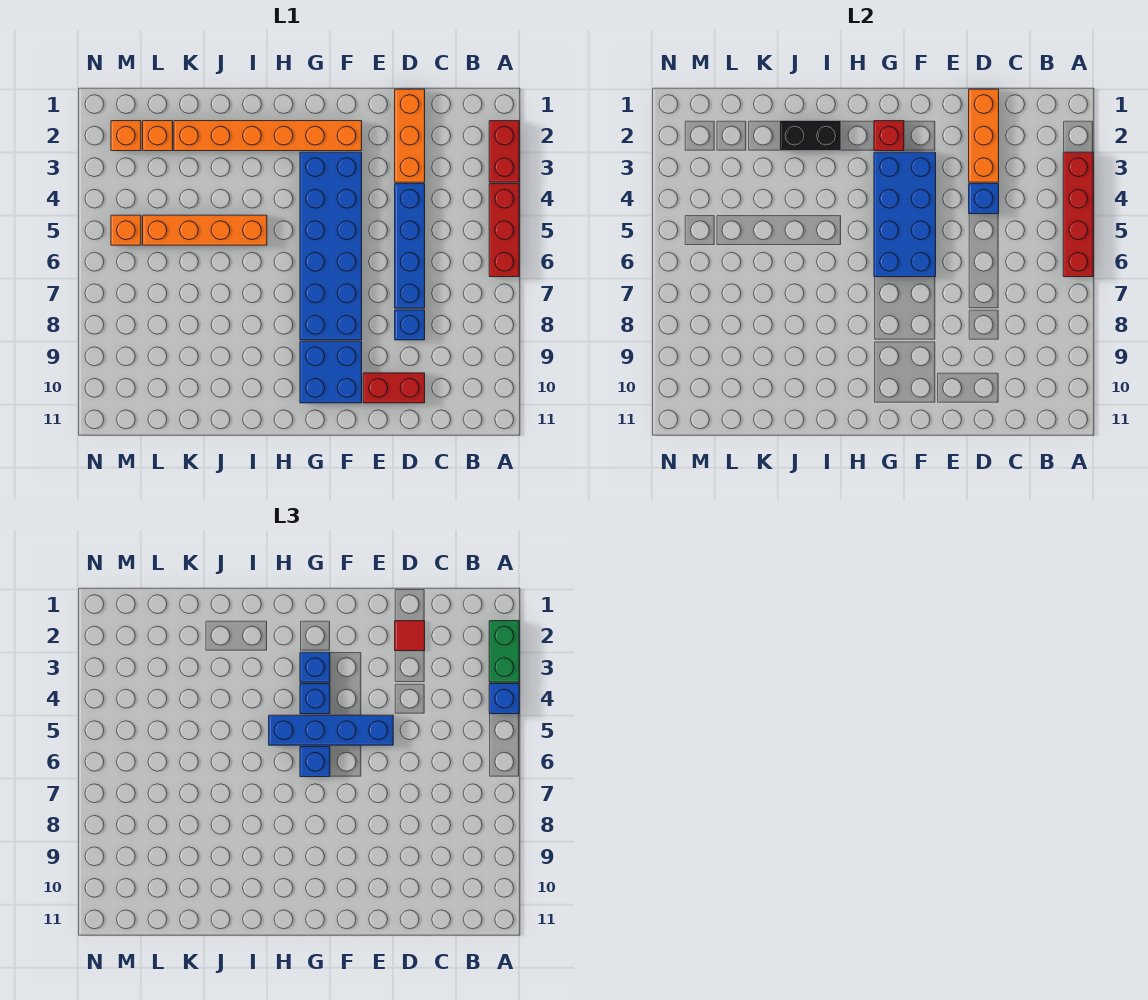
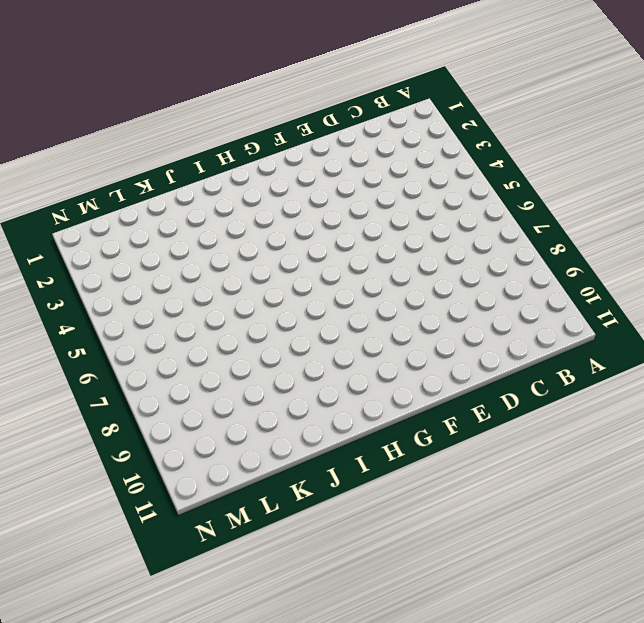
none -> red brick A2:A3 level 1
none -> red brick A4:A6 level 1
none -> orange brick D1:D3 level 1

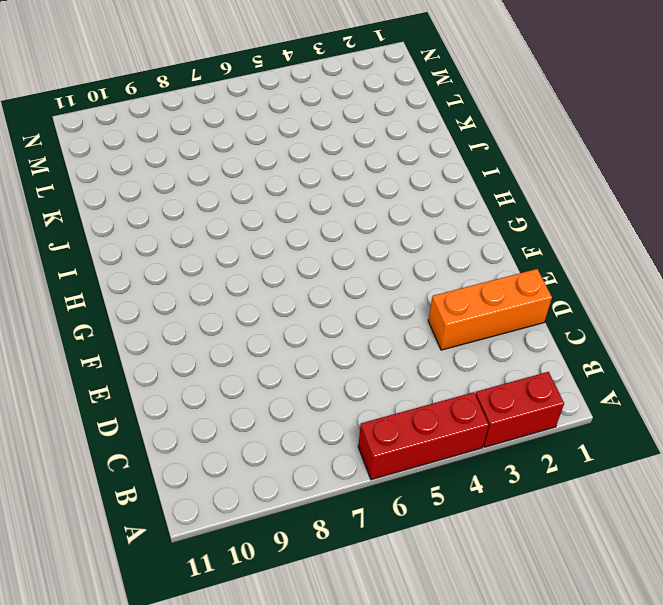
none -> blue brick D4:D7 level 1
none -> blue brick D8 level 1
none -> red brick D10:E10 level 1

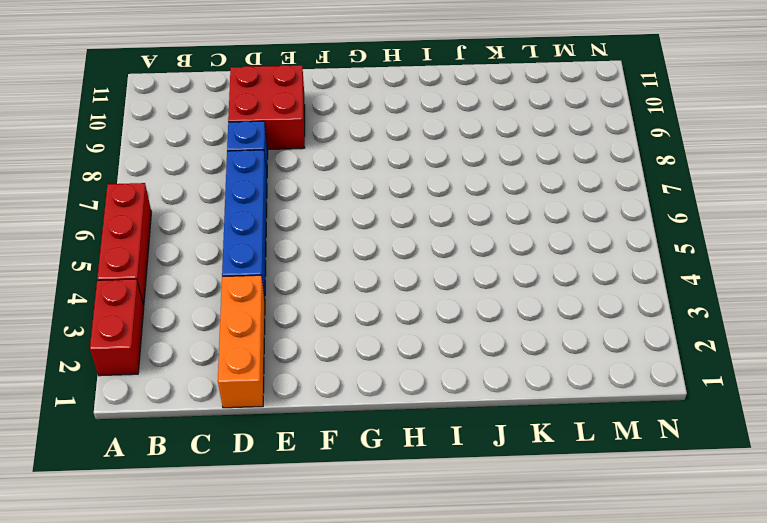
red brick D9:E10 level 1 -> red brick D10:E10 level 1
none -> orange brick F2:K2 level 1
none -> blue brick F3:G8 level 1
none -> blue brick F9:G10 level 1

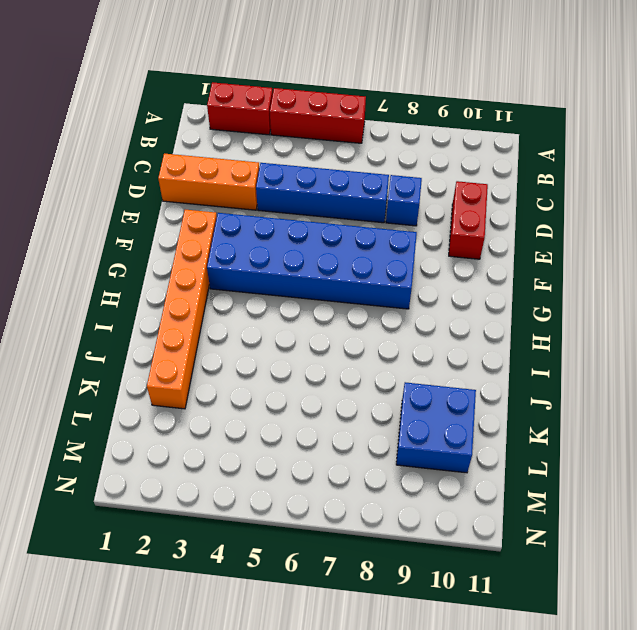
blue brick K9:L10 level 1 -> blue brick F9:G10 level 1
none -> orange brick I5:L5 level 1
none -> orange brick L2 level 1
none -> orange brick M2 level 1

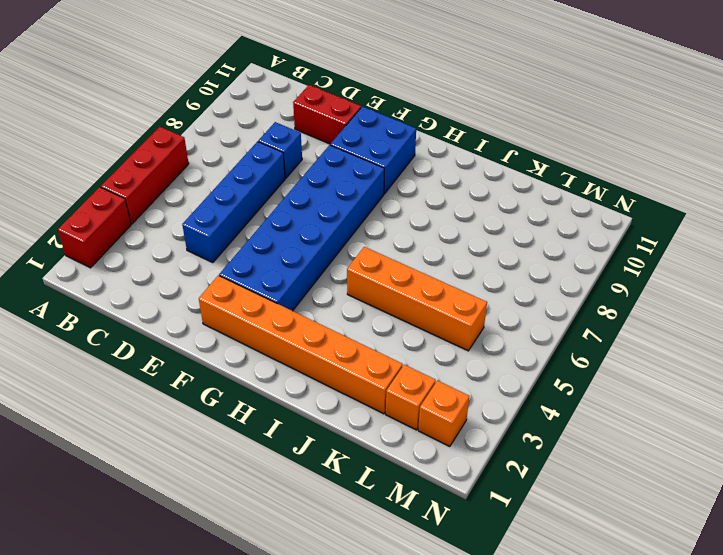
none -> orange brick D1:D3 level 1
none -> orange brick M5 level 1
none -> red brick A3:A6 level 2

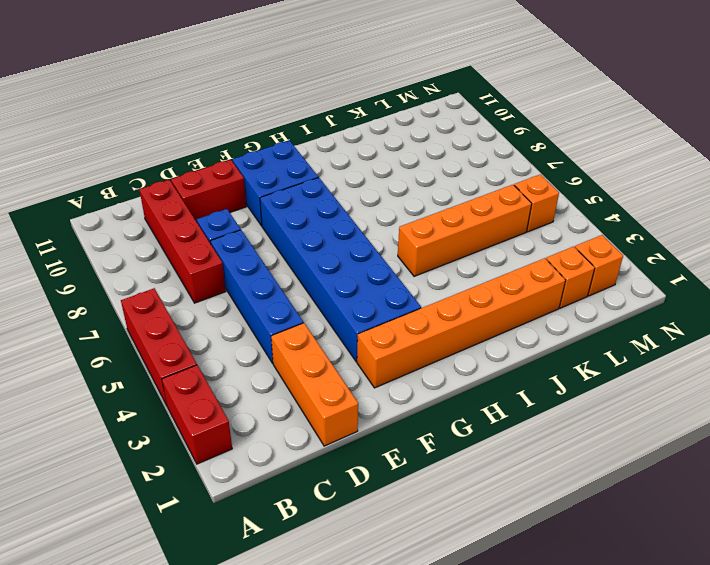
red brick C7:C10 level 1 -> red brick A3:A6 level 2
none -> orange brick D1:D3 level 2
none -> blue brick D4 level 2
none -> blue brick F3:G6 level 2

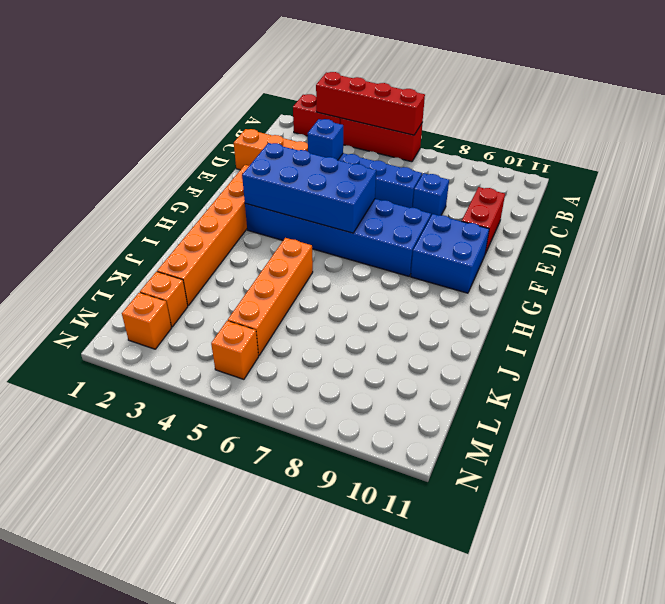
none -> orange brick D1:D3 level 2
none -> red brick G2 level 2
none -> black brick I2:J2 level 2

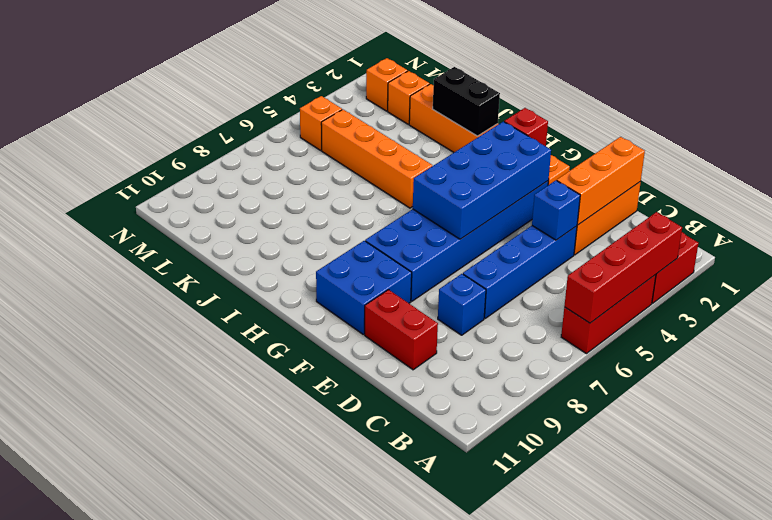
none -> green brick A2:A3 level 3
none -> blue brick A4 level 3
none -> red tile D2 level 3

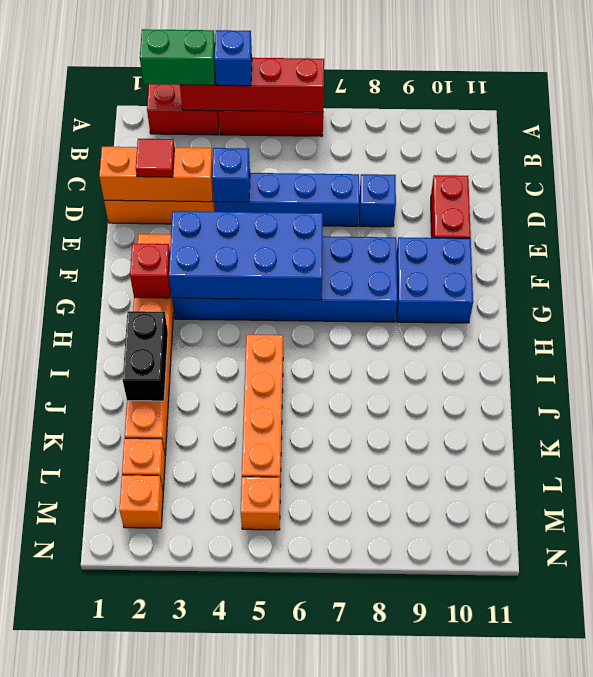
none -> blue brick E5:H5 level 3
none -> blue brick G3 level 3
none -> blue brick G4 level 3

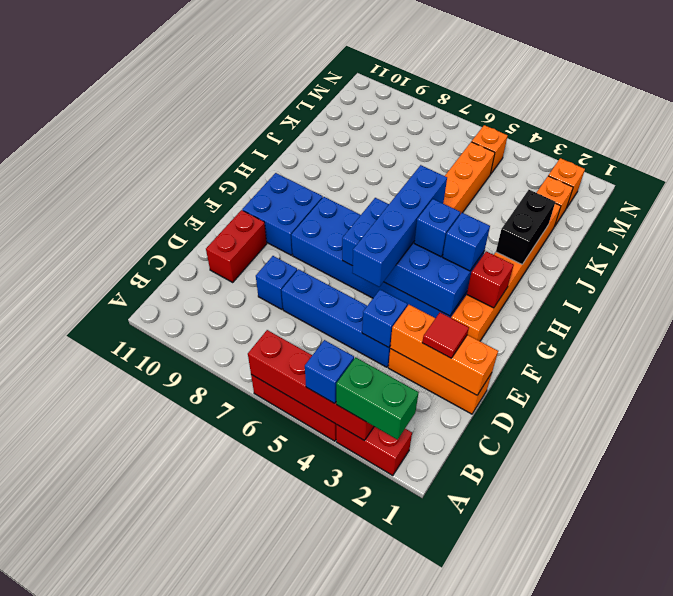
none -> blue brick G6 level 3

